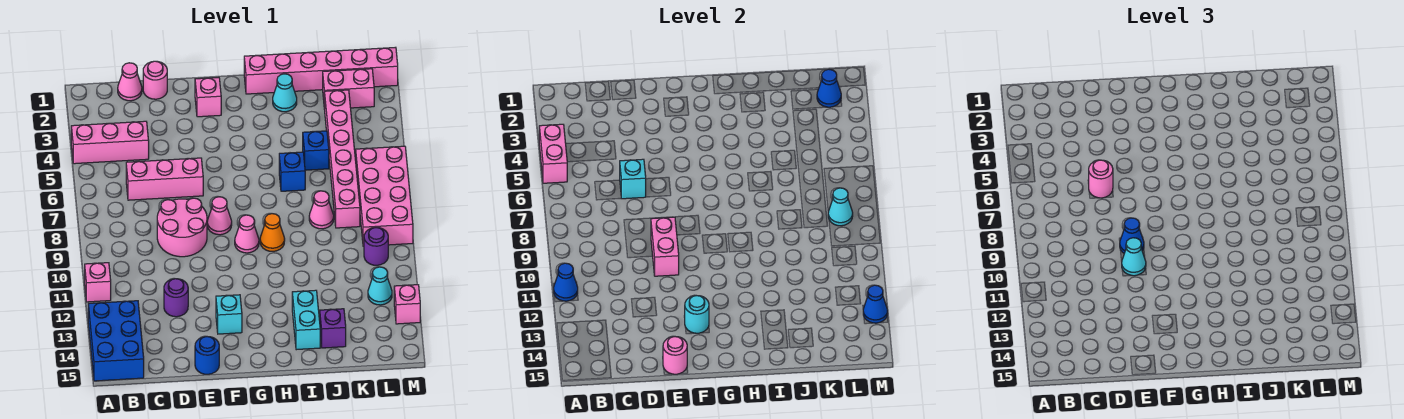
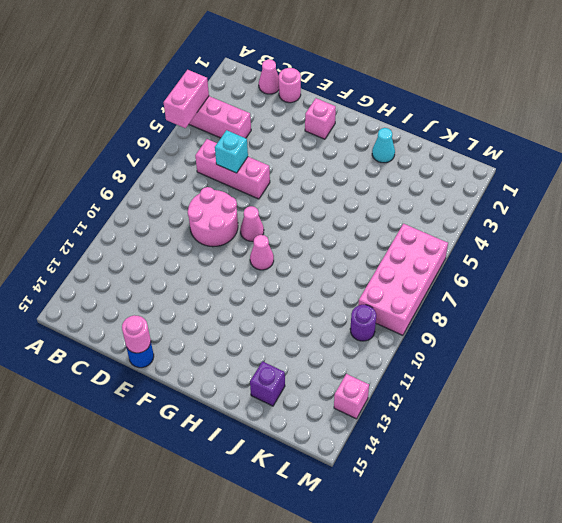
none -> pink brick A11 level 1
none -> blue brick A13:B15 level 1
none -> purple round brick D12 level 1
none -> cyan brick F13 level 1

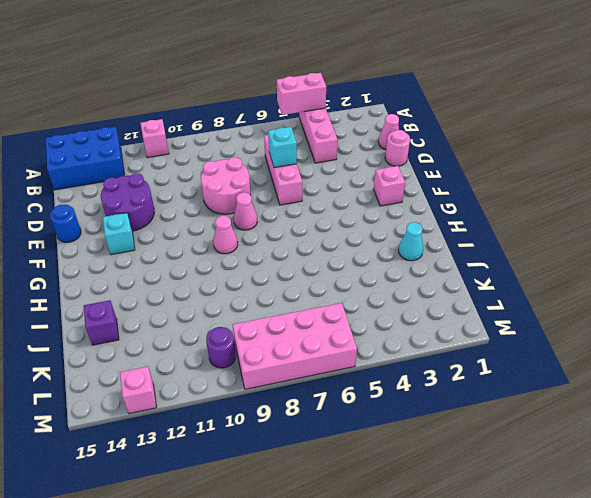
purple round brick D12:E13 level 1 -> purple round brick D12 level 1
none -> pink brick H1:M1 level 1
none -> orange cone H9 level 1
none -> blue brick I6 level 1
none -> cyan brick I13:I14 level 1

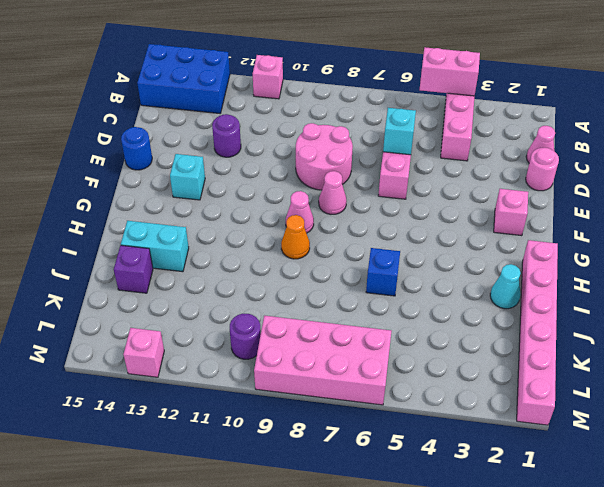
none -> blue brick J5 level 1
none -> pink cone J8 level 1
none -> pink brick K2:L2 level 1
none -> pink brick K3:K8 level 1

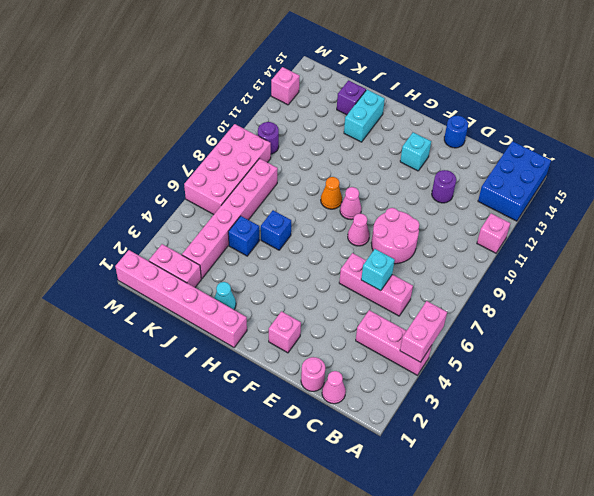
none -> pink cone J8 level 1
none -> cyan cone L12 level 1
none -> blue cone A11 level 2
none -> pink brick E9:E10 level 2

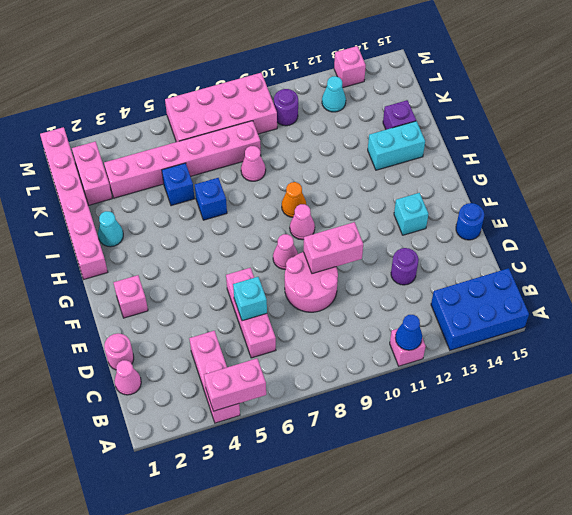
none -> pink round brick E15 level 2
none -> cyan round brick F13 level 2
none -> blue cone L2 level 2
none -> cyan cone L8 level 2

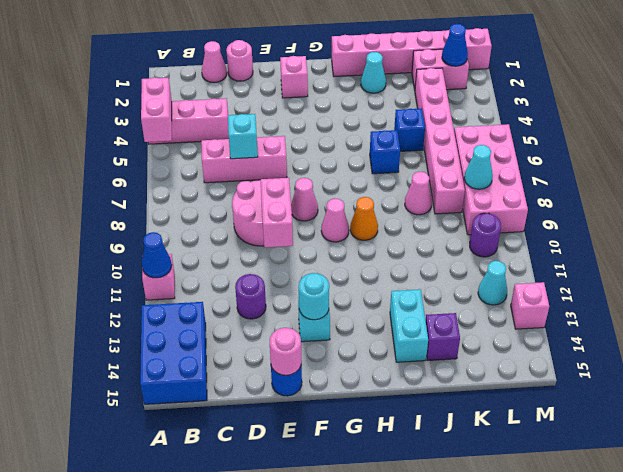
none -> blue cone M13 level 2
none -> pink round brick D6 level 3
none -> blue cone E9 level 3
none -> cyan cone E10 level 3

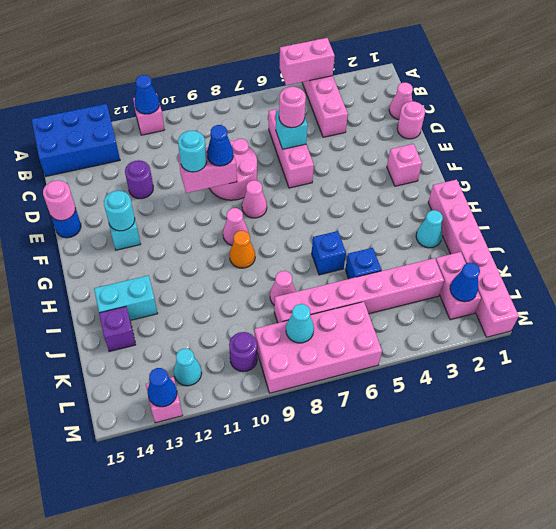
cyan round brick E10 level 3 -> cyan cone E10 level 3

